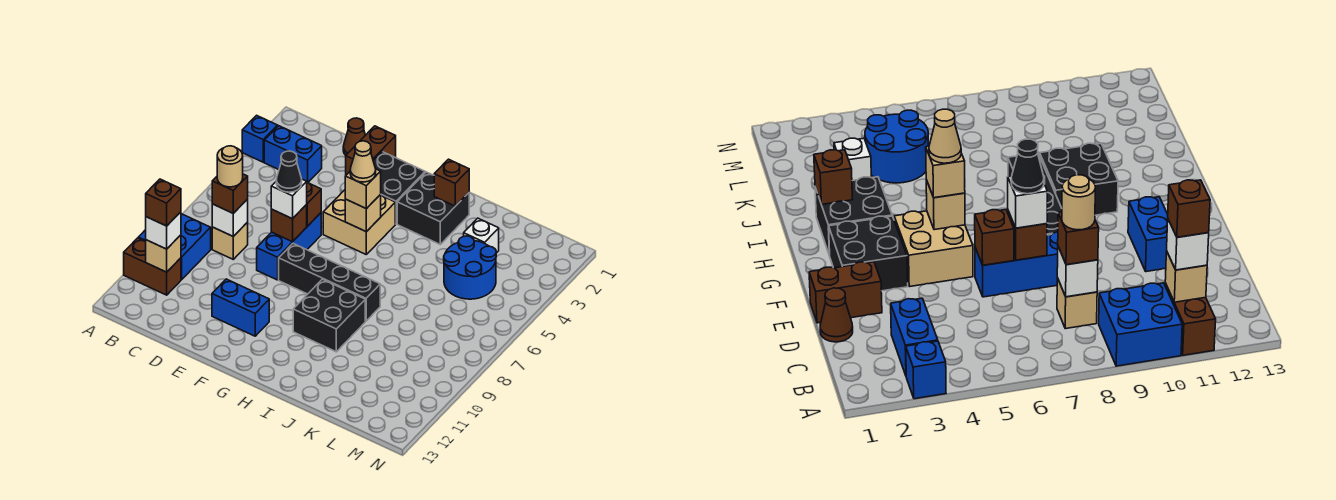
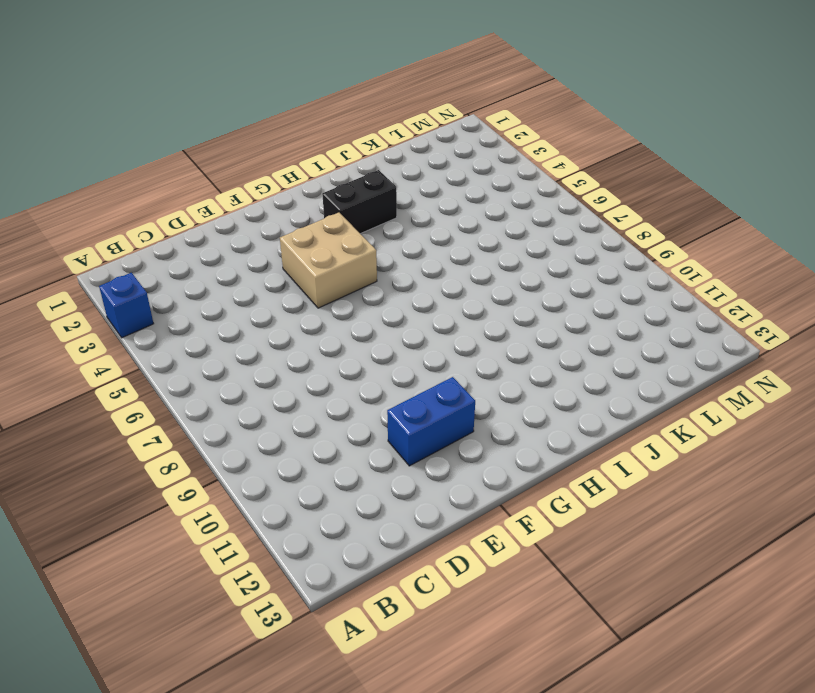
black brick H3:I3 level 1 -> black brick H2:I3 level 1
none -> blue brick A9:B10 level 1
none -> brown brick A11:B11 level 1
none -> blue brick B3:C3 level 1
none -> tan brick C8 level 1

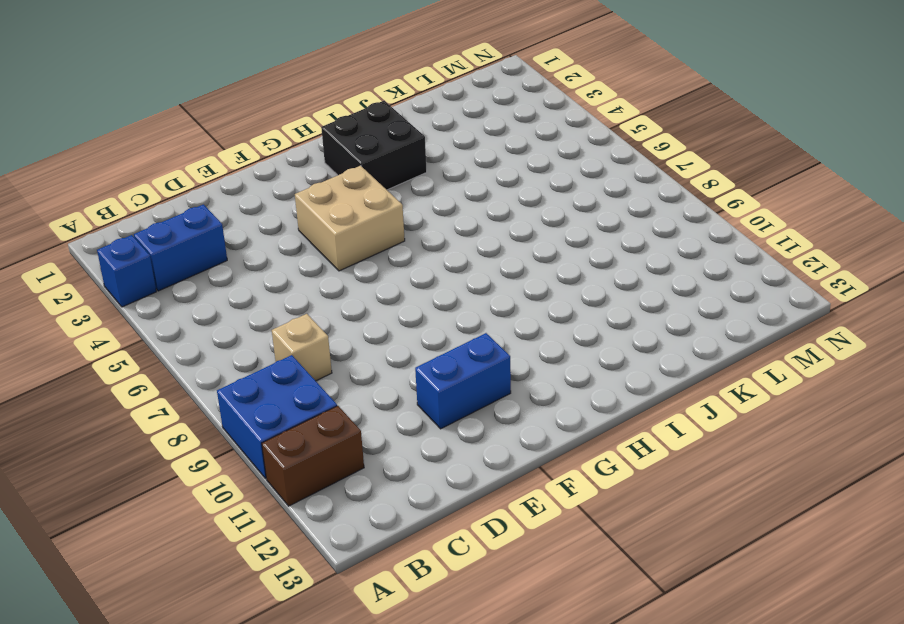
none -> brown cone D1 level 1
none -> brown brick E1:E2 level 1
none -> blue brick E6:E8 level 1
none -> black brick F2:G3 level 1

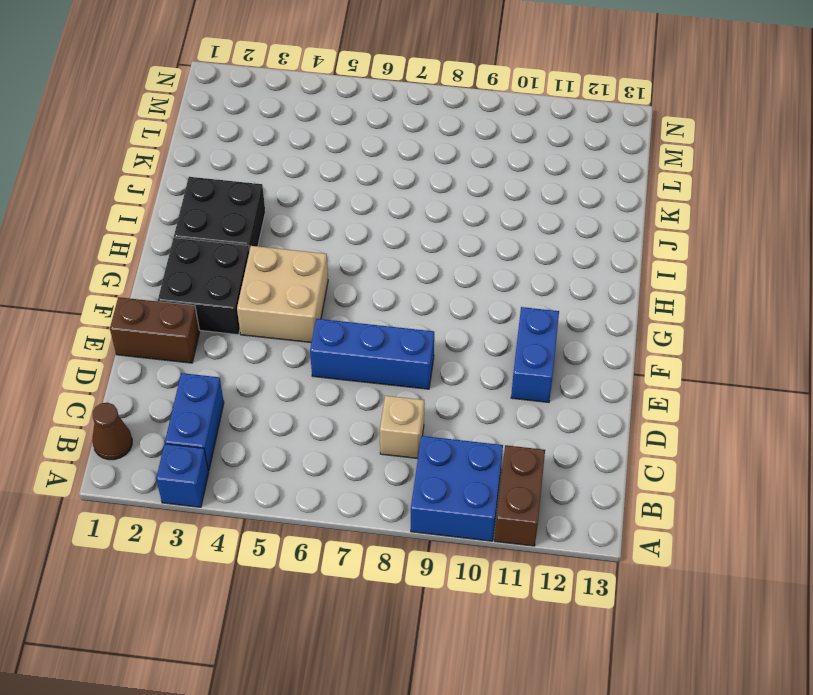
brown cone B1 level 1 -> brown cone D1 level 1
none -> black brick F8:I8 level 1
none -> black brick H9:I10 level 1
none -> white brick K3 level 1
none -> blue round brick K4:L5 level 1

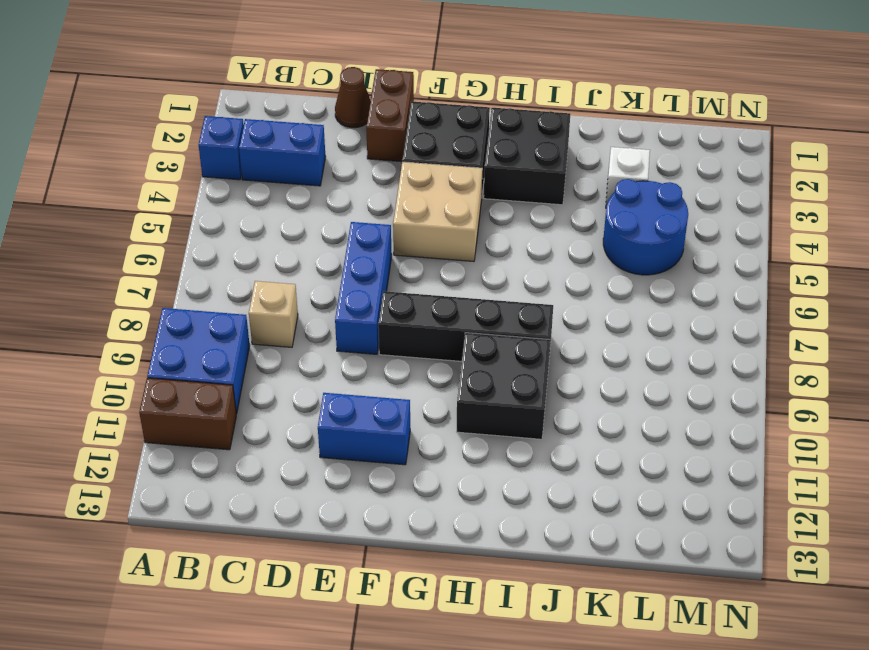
none -> tan brick B11 level 2
none -> white brick C8 level 2
none -> brown brick E6 level 2
none -> brown brick E7 level 2

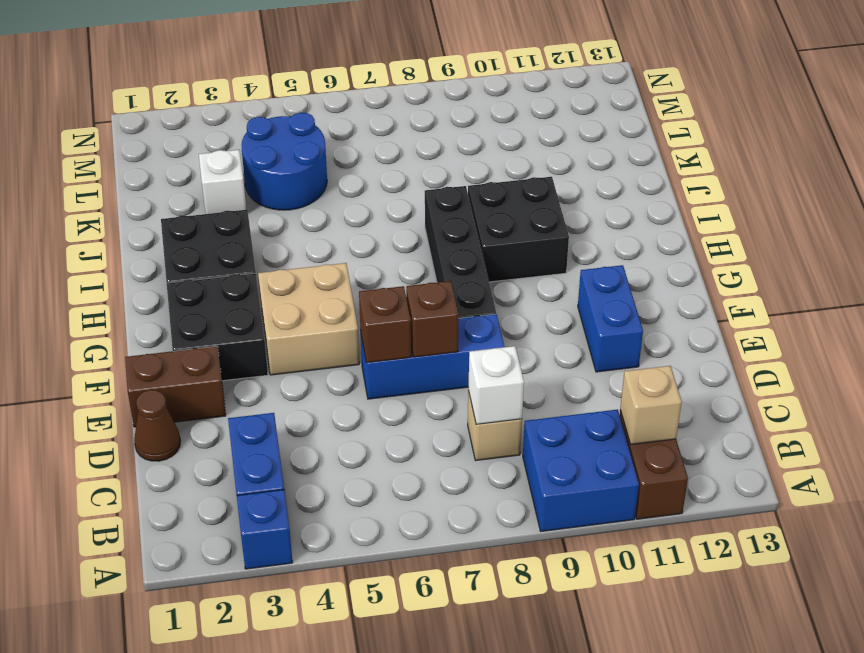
none -> tan brick G5 level 2
none -> brown brick I2 level 2
none -> white brick B11 level 3
none -> brown brick C8 level 3

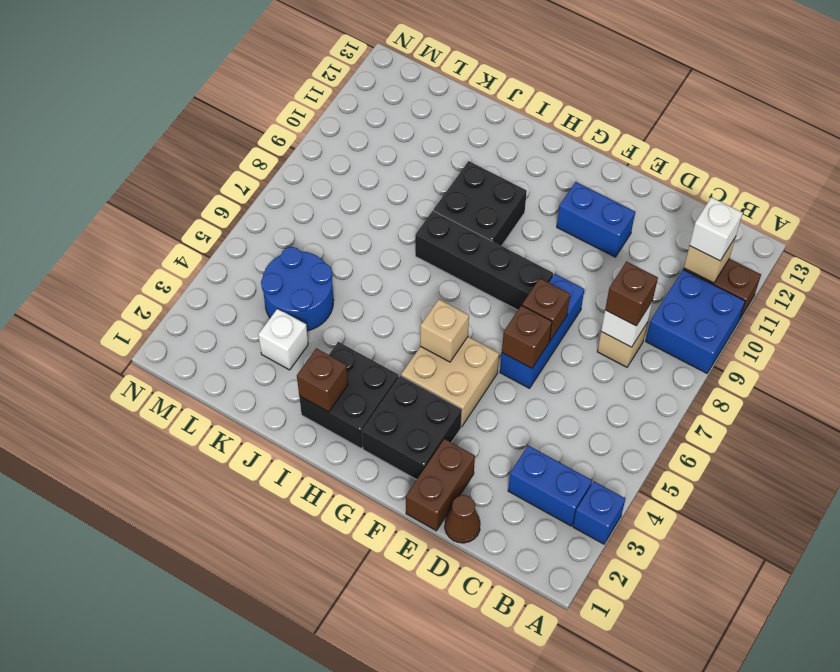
none -> white brick E7 level 3
none -> tan brick G5 level 3
none -> brown brick B11 level 4
none -> tan round brick C8 level 4

